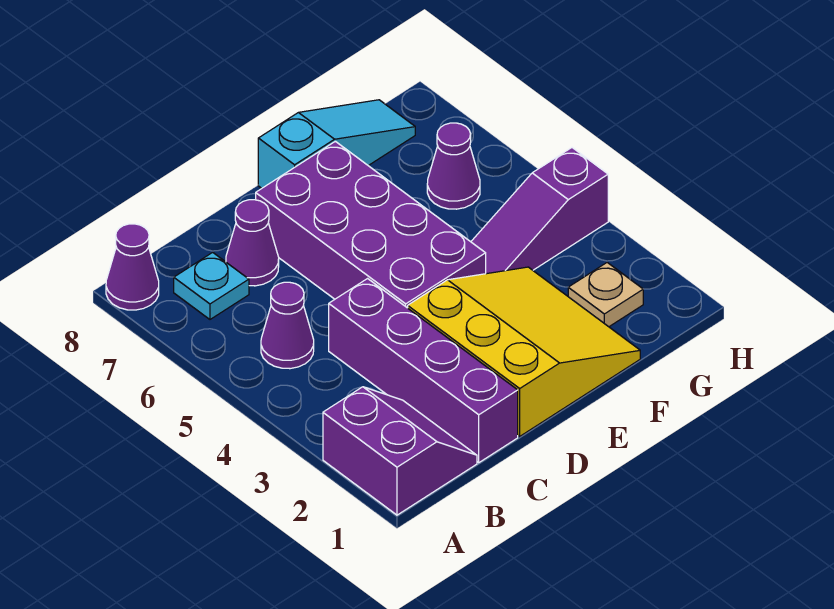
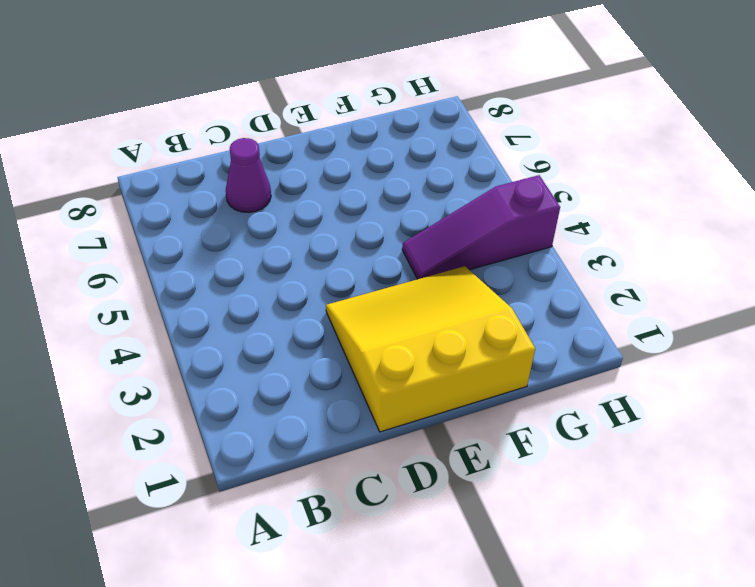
yellow slope D1:F3 level 1 top 1 -> yellow slope D1:F3 level 1 top D
none -> purple slope A1:B2 level 1 top A
none -> purple cone A8 level 1
none -> purple cone B5 level 1

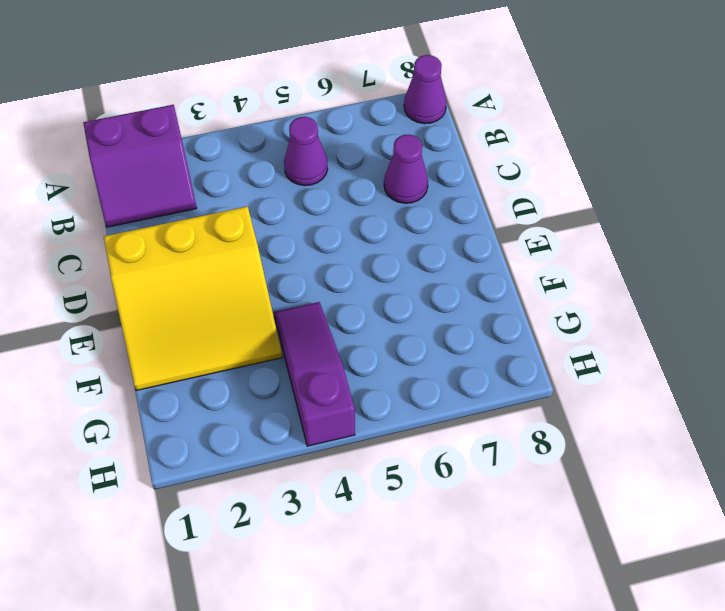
none -> cyan plate B7 level 1
none -> purple brick C1:C4 level 1
none -> purple brick D4:E7 level 1

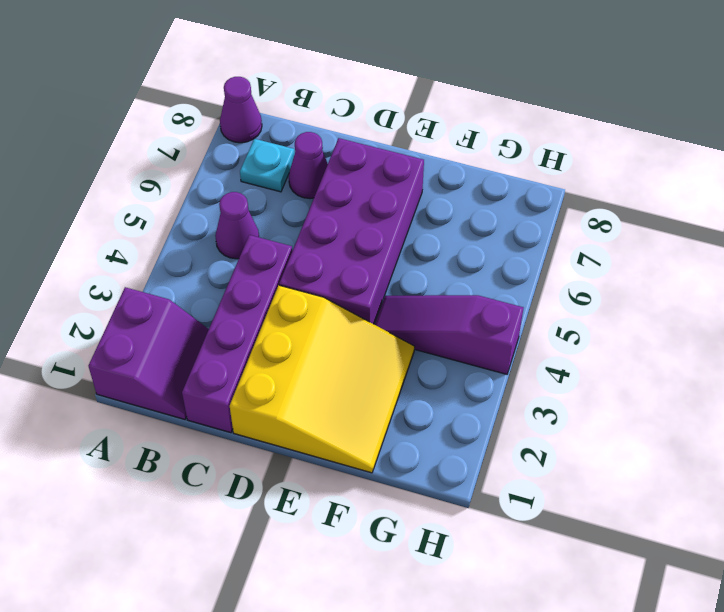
none -> cyan slope E8:G8 level 1 top E
none -> tan plate G2 level 1
none -> purple cone G6 level 1

